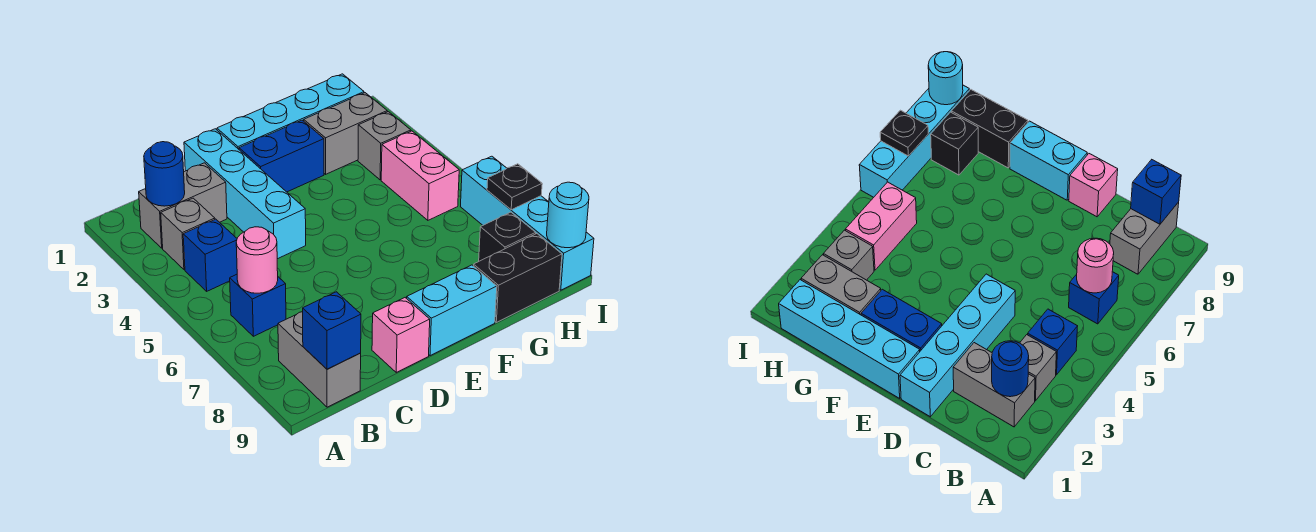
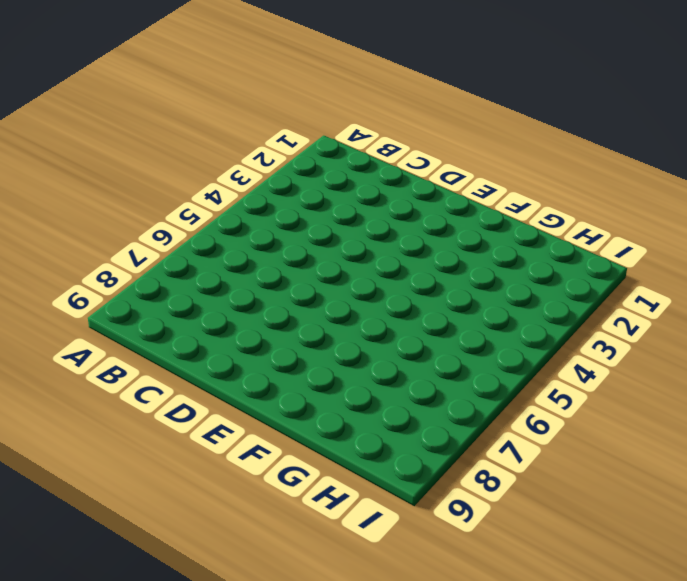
none -> grey brick B2:C2 level 1
none -> grey brick B3 level 1
none -> blue brick B4 level 1

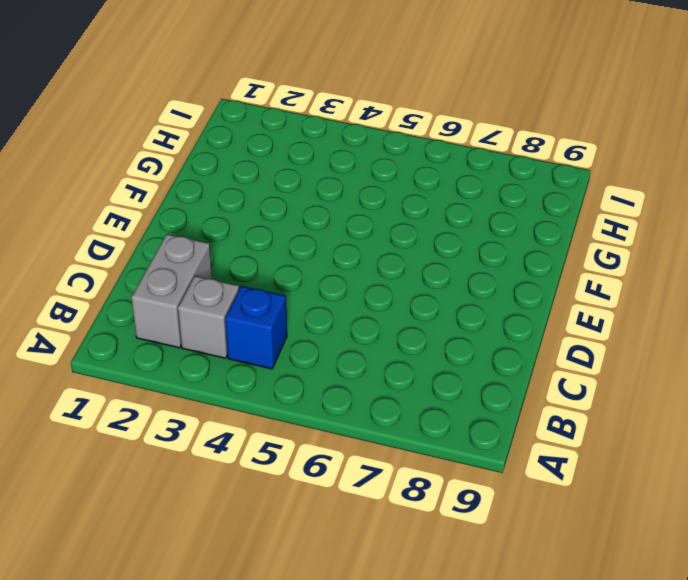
none -> blue brick B6 level 1
none -> grey brick B8:B9 level 1
none -> cyan brick D1:D4 level 1

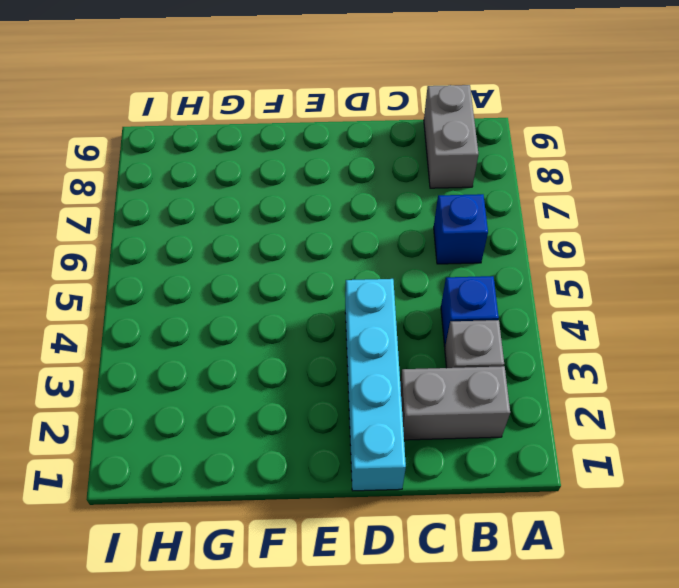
none -> pink brick D9 level 1
none -> cyan brick E1:H1 level 1
none -> blue brick E2:F2 level 1

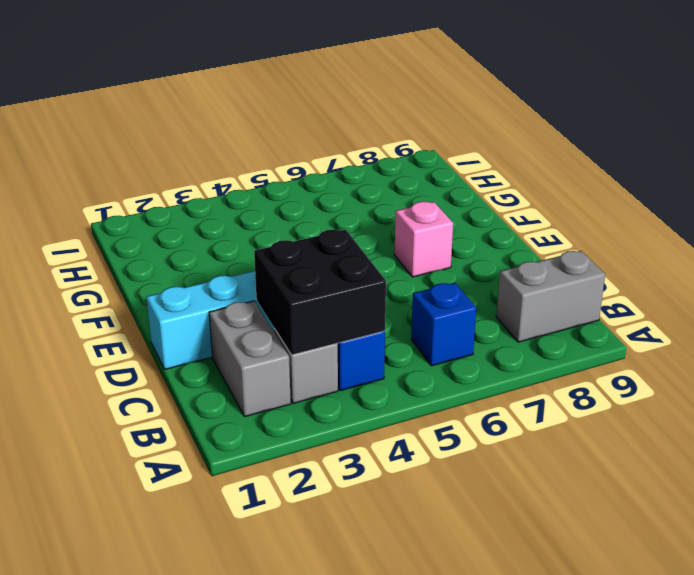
black brick B3:C4 level 2 -> none
pink brick E7 level 1 -> pink brick D9 level 1
none -> cyan brick E1:H1 level 1
none -> blue brick E2:F2 level 1
none -> cyan brick E9:F9 level 1

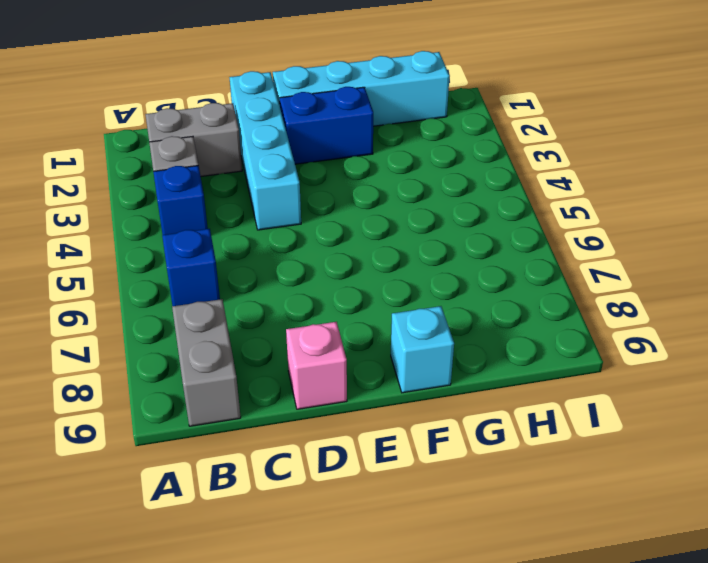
cyan brick F9 level 1 -> cyan brick E9:F9 level 1
none -> grey brick G2:H2 level 1
none -> black brick G9:H9 level 1
none -> grey brick H3 level 1

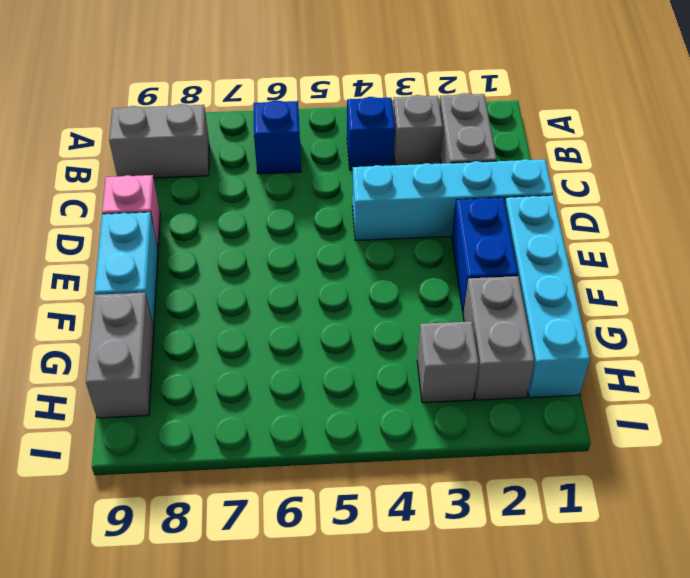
grey brick G9:H9 level 1 -> black brick G9:H9 level 1
none -> pink brick H4:H5 level 1
none -> black brick H8 level 1
none -> cyan brick I6:I9 level 1

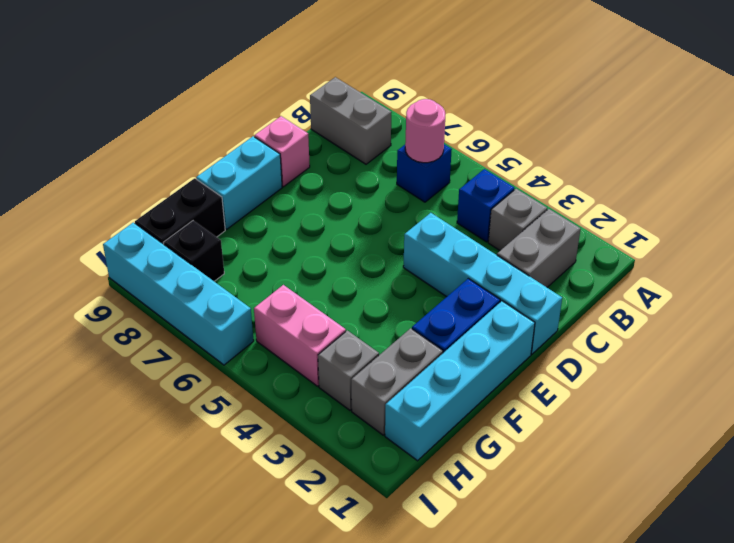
none -> blue round brick B2 level 2
none -> blue brick B9 level 2
none -> black plate I7 level 2

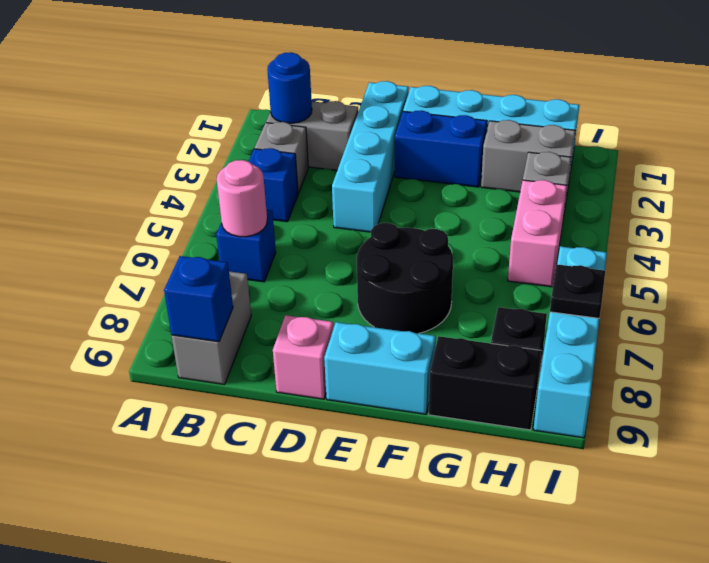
black round brick E6:F7 level 1 -> none
none -> cyan round brick I9 level 2

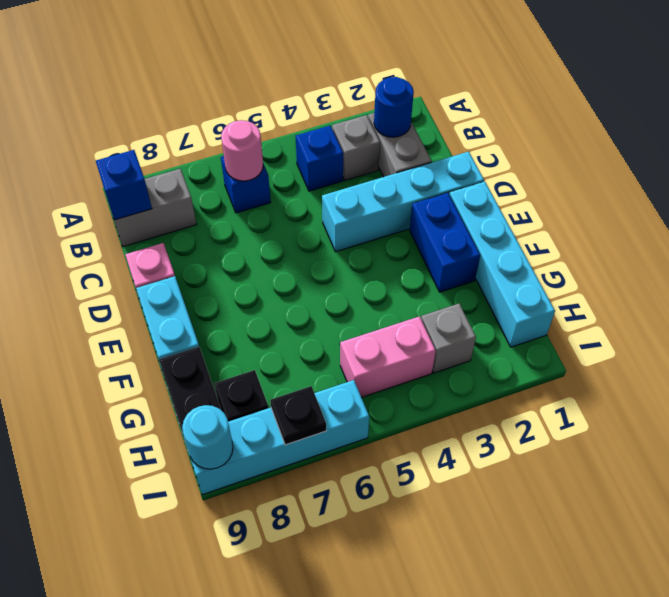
none -> grey brick G2:H2 level 1

